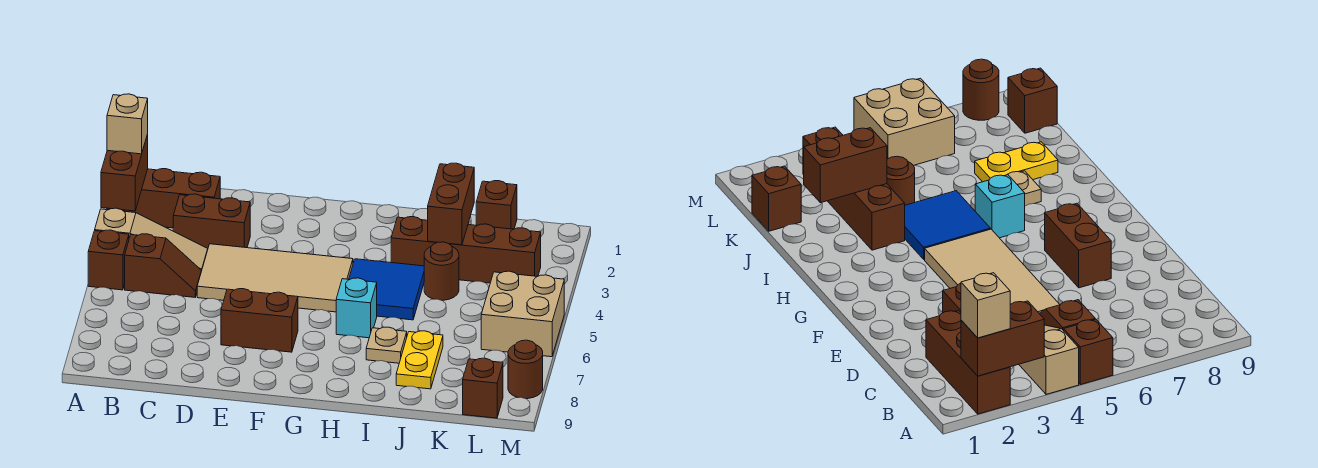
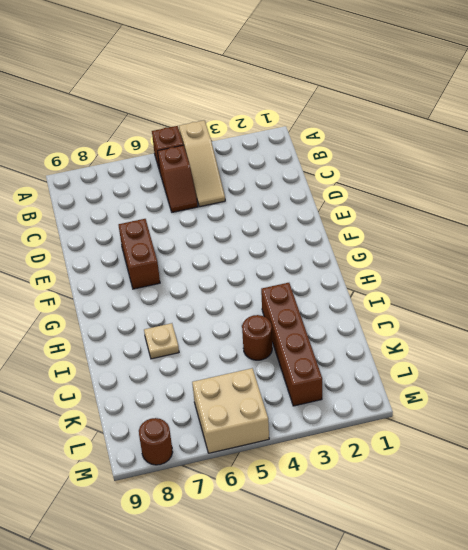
none -> brown brick A2:C2 level 1
none -> brown brick C3:D3 level 1
none -> tan tile D4:G5 level 1

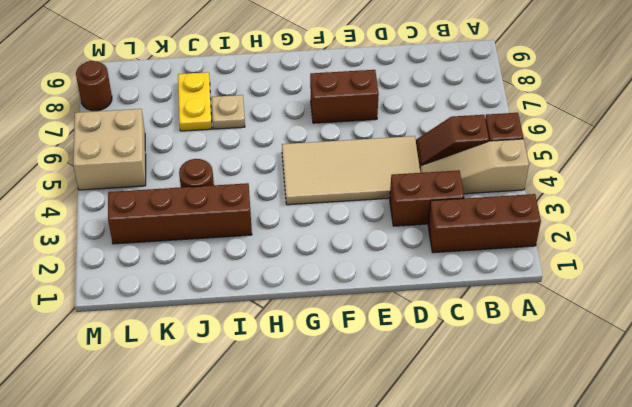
none -> blue tile H4:I5 level 1
none -> cyan brick H6 level 1
none -> brown brick K1 level 1

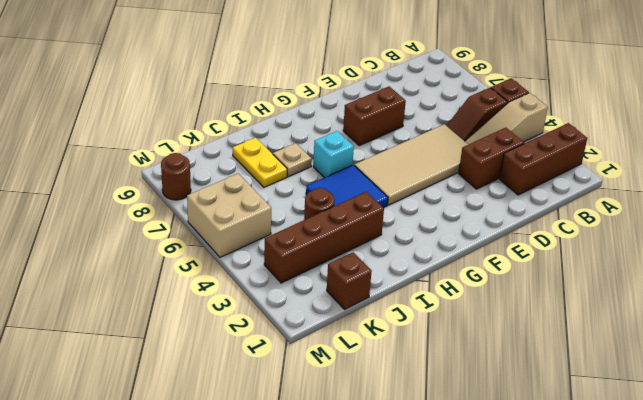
none -> brown brick L9 level 1
none -> brown brick A2:A3 level 2
none -> brown brick J2:J3 level 2

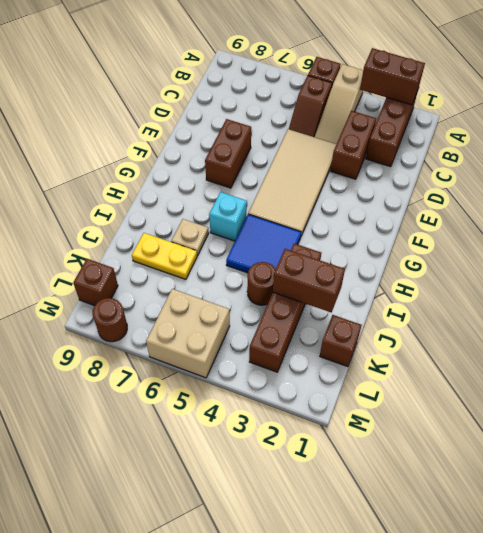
none -> tan brick A2 level 3

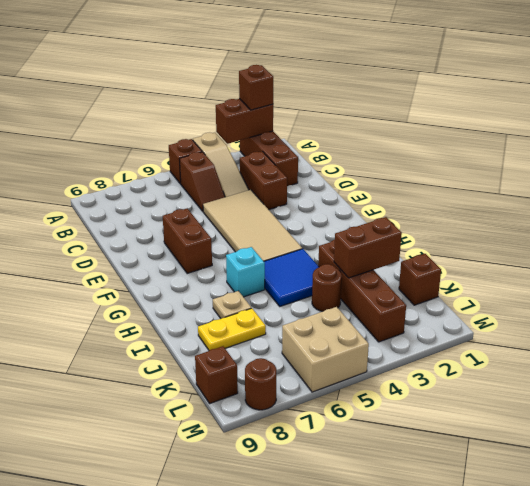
brown brick A2 level 3 -> tan brick A2 level 3

